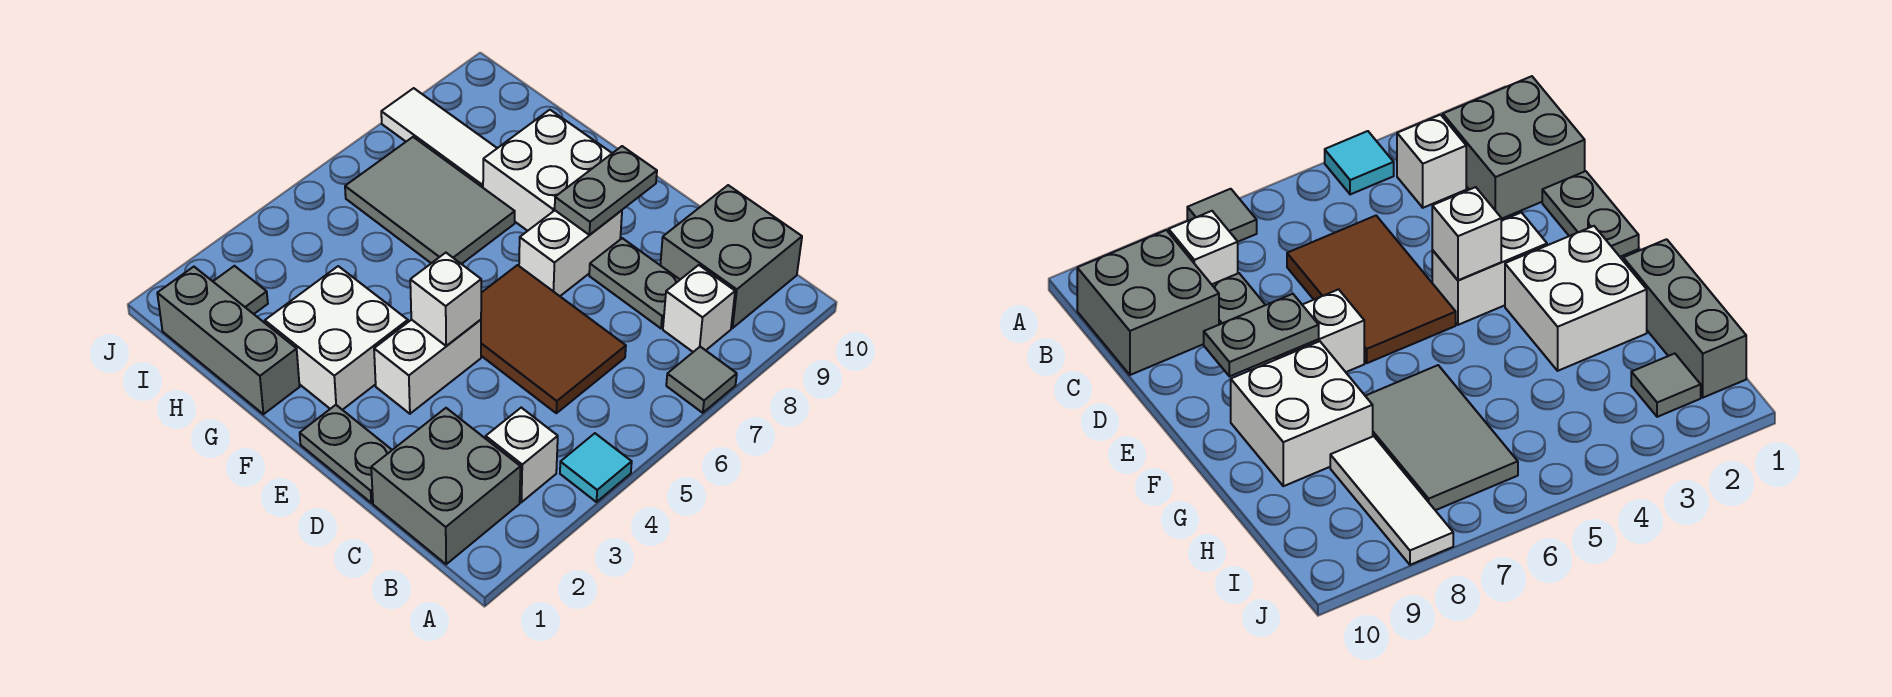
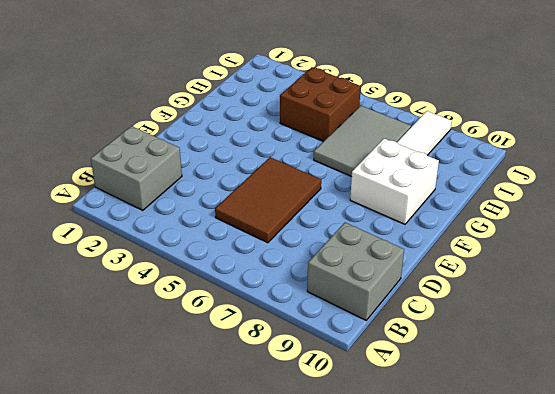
brown brick H4:I5 level 1 -> none
none -> cyan tile A4 level 1
none -> grey tile A7 level 1
none -> white brick B3 level 1

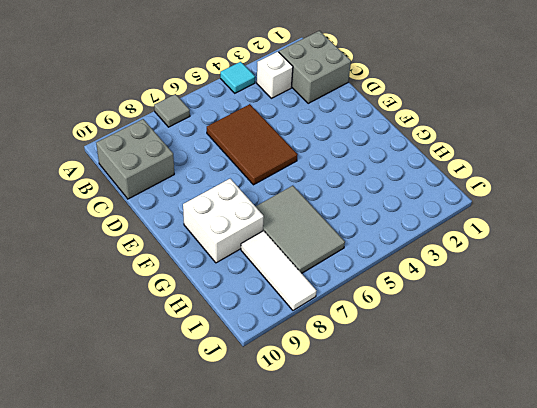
none -> white brick B8 level 1
none -> grey plate C8:D8 level 1
none -> grey plate D1:E1 level 1

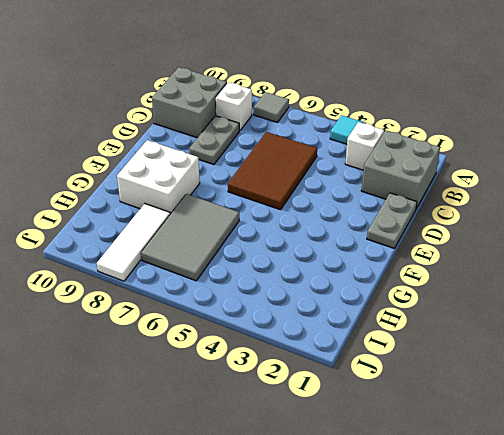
none -> white brick E3:E4 level 1
none -> white brick E7:E8 level 1
none -> white brick F2:G3 level 1

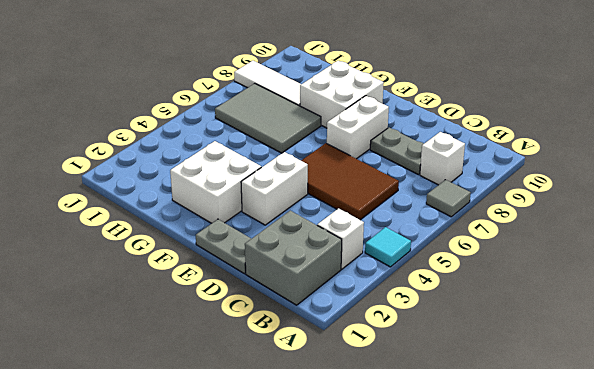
none -> grey brick B9:C10 level 1
none -> grey brick G1:I1 level 1
none -> grey tile I2 level 1

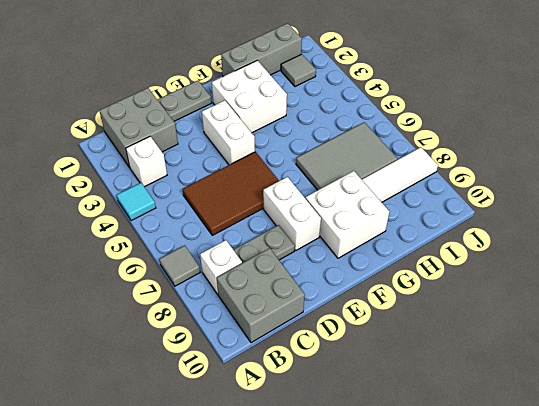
none -> white brick E4 level 2
none -> grey plate E8:E9 level 2

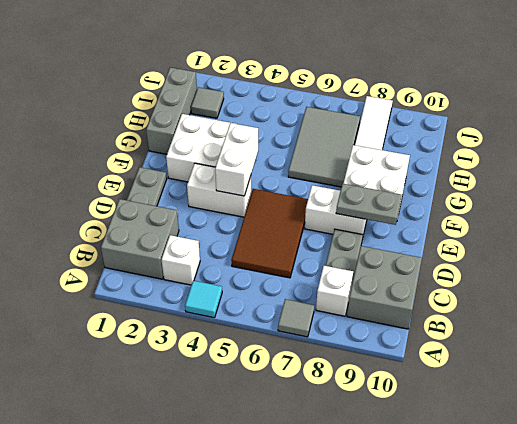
white brick E4:F4 level 2 -> white brick E4 level 2

